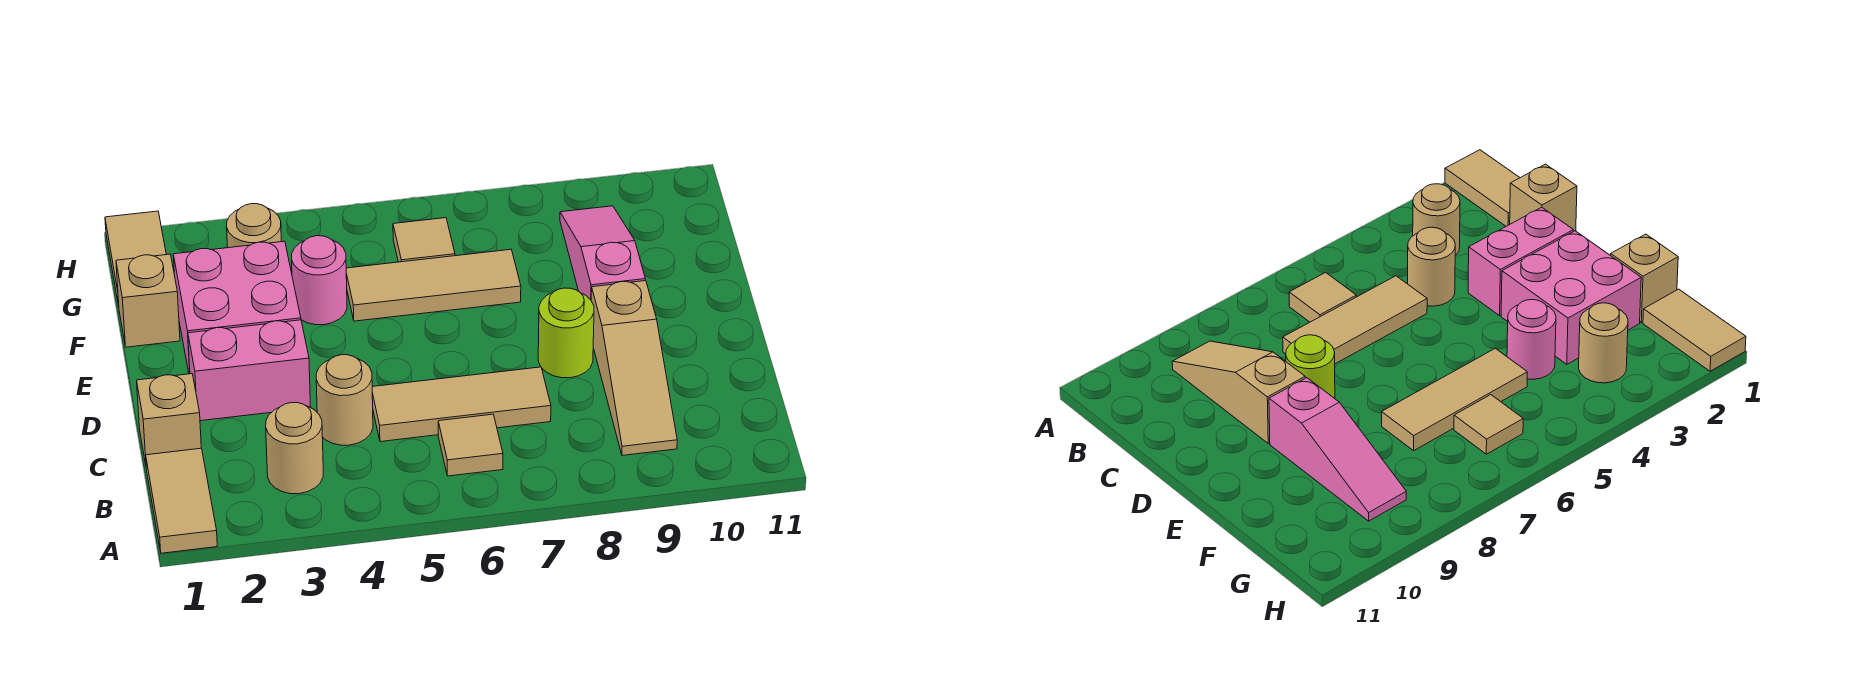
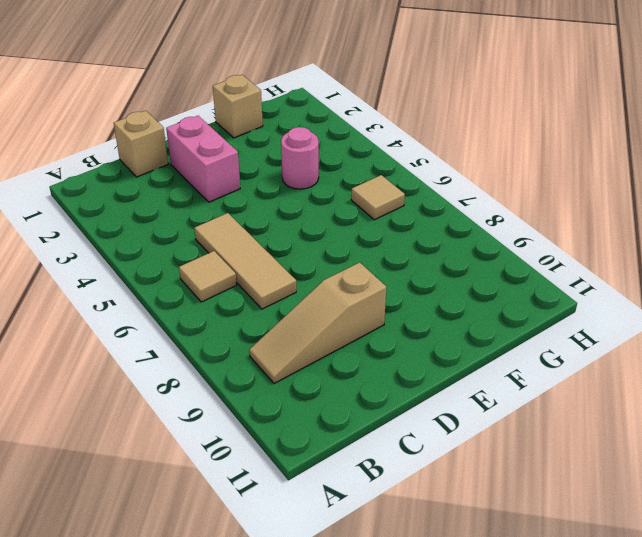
none -> tan tile A1:B1 level 1
none -> tan round brick B3 level 1
none -> tan round brick C4 level 1

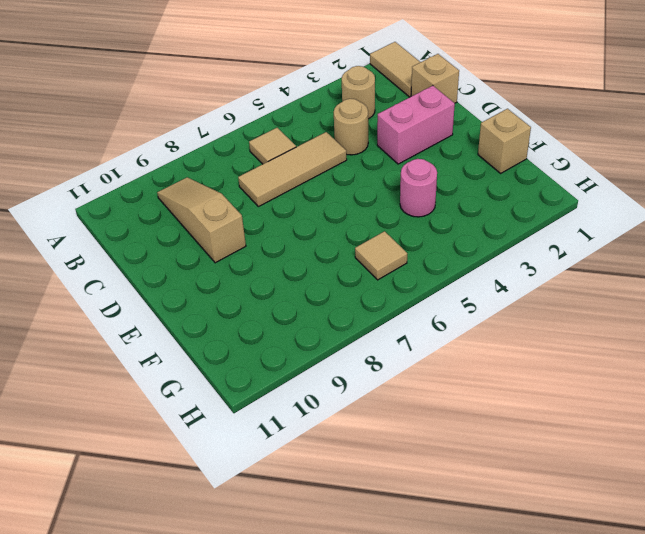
none -> lime round brick D8 level 1
none -> pink brick E2:F3 level 1
none -> pink slope E9:G9 level 1 top E

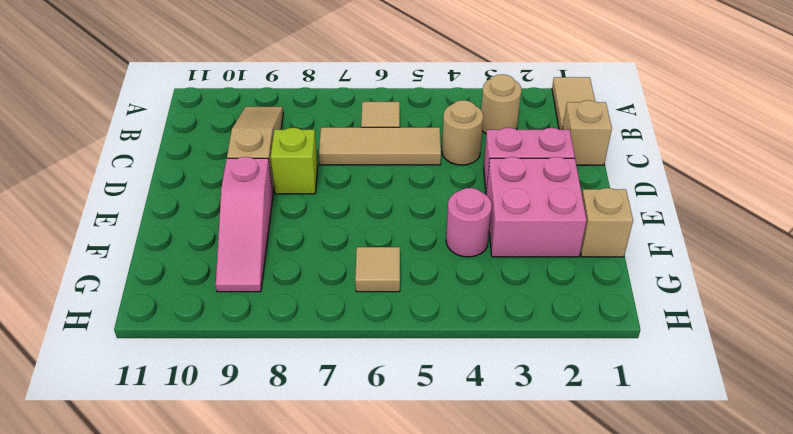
lime brick D8 level 1 -> lime round brick D8 level 1
none -> tan tile F5:F7 level 1
none -> tan tile G1:H1 level 1
none -> tan round brick G3 level 1

